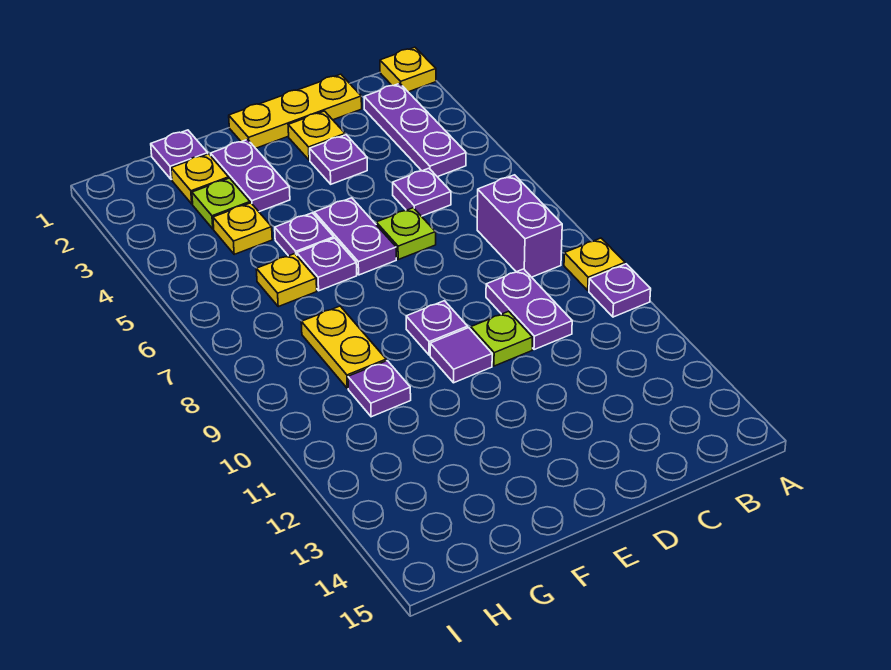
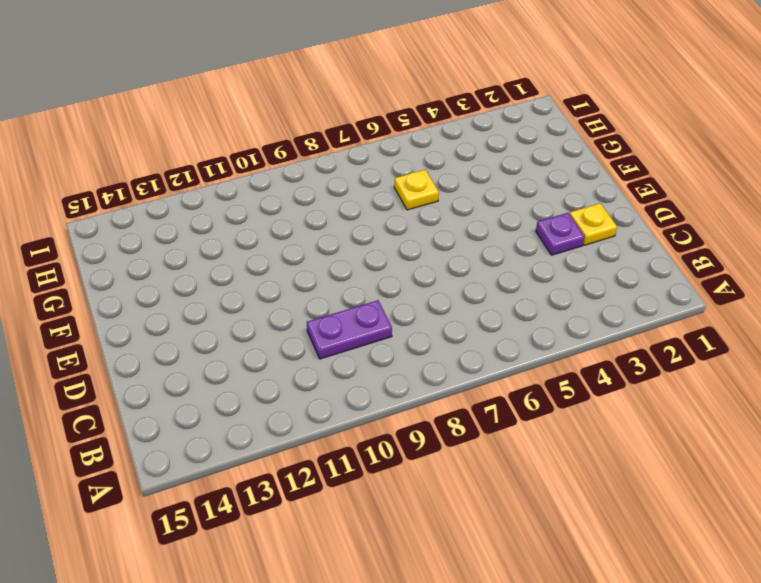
none -> yellow plate A1 level 1
none -> yellow plate A9 level 1
none -> purple plate A10 level 1

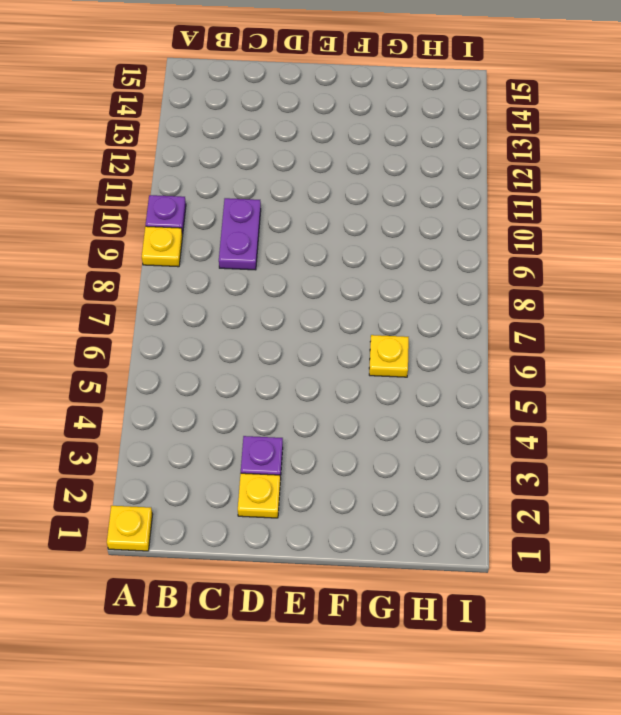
none -> purple plate B2:B4 level 1
none -> purple brick B7:B8 level 1
none -> yellow plate C1:E1 level 1

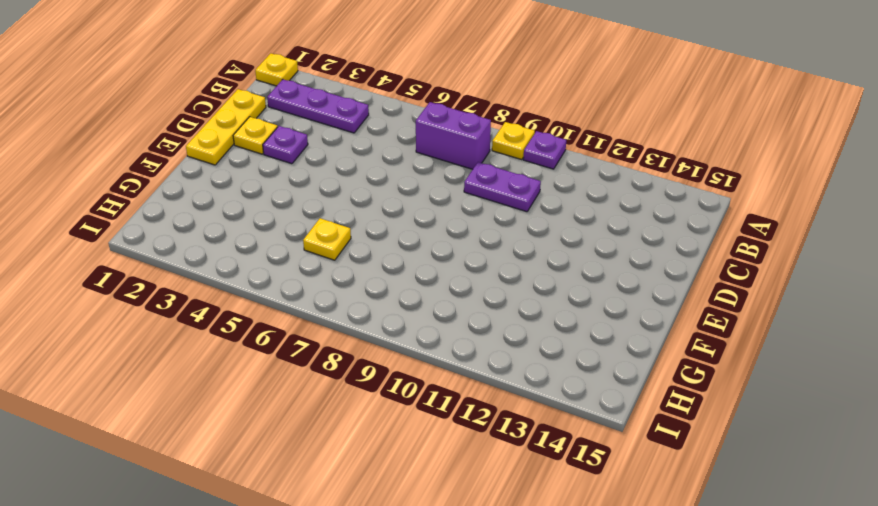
none -> purple plate C5 level 1
none -> lime plate D6 level 1
none -> lime plate D10 level 1

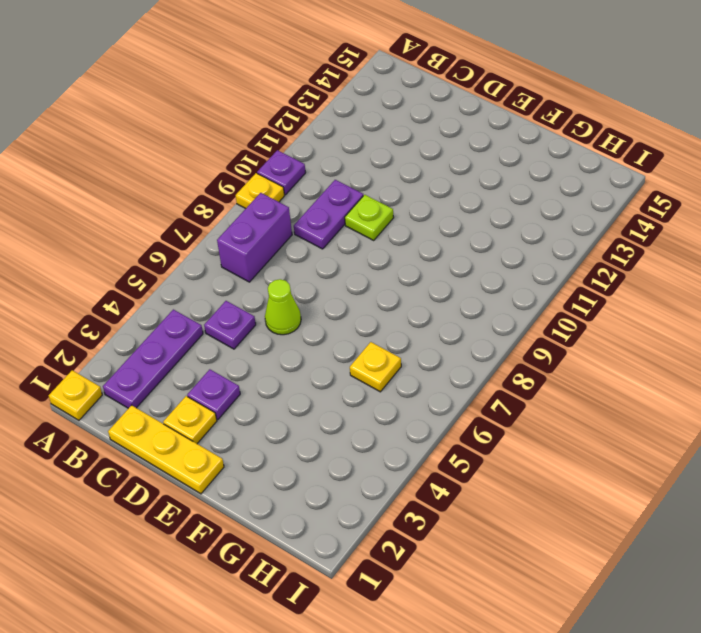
lime cone D6 level 1 -> lime plate D6 level 1
none -> purple plate E5:E6 level 1
none -> purple plate E9 level 1
none -> purple tile E10 level 1

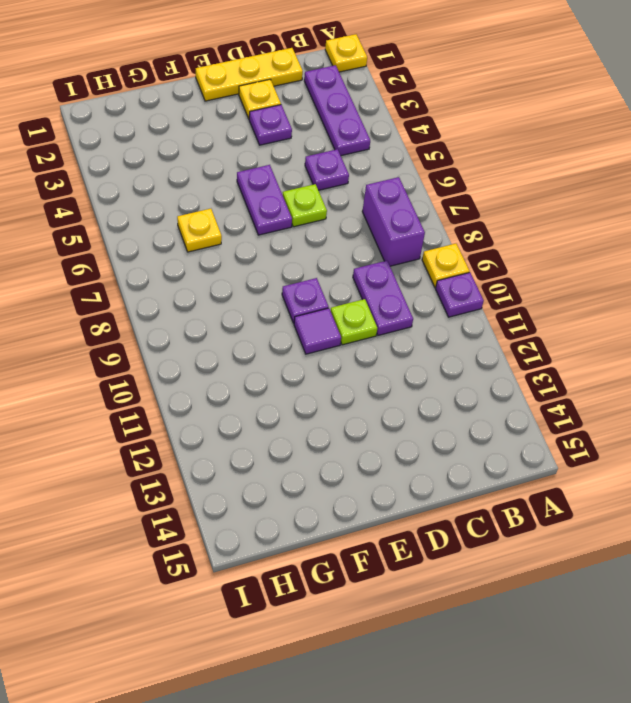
none -> purple plate F2:F3 level 1
none -> purple plate F5 level 1
none -> purple plate F6 level 1

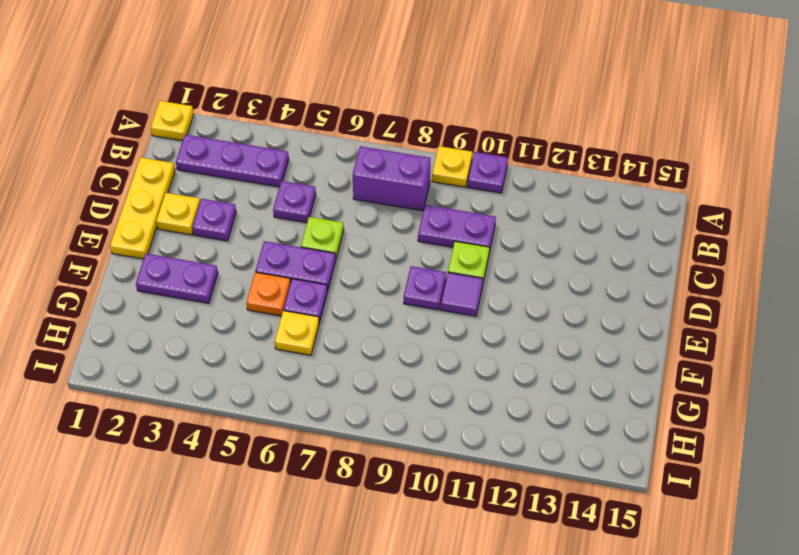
orange plate F5 level 1 -> purple plate F5 level 1
none -> purple plate G1 level 1
none -> yellow plate G2 level 1
none -> lime plate G3 level 1

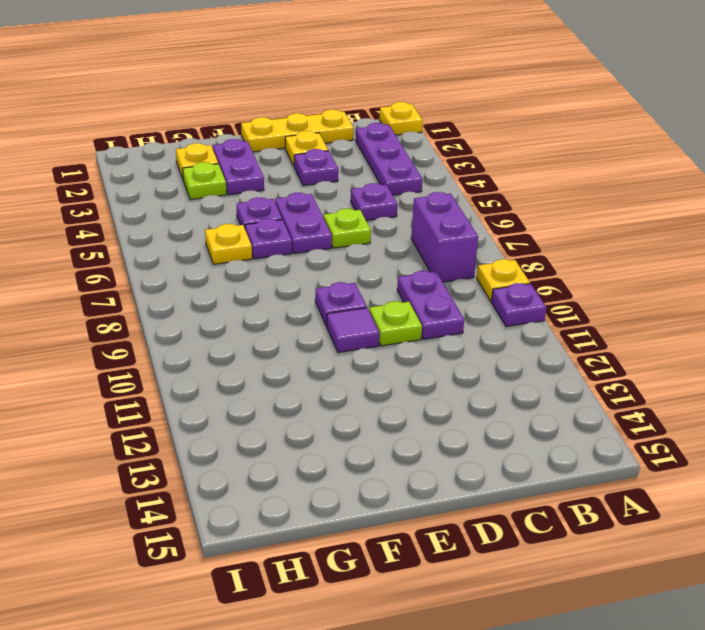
none -> purple plate G1 level 1
none -> yellow plate G4 level 1
none -> yellow plate G8:G9 level 1

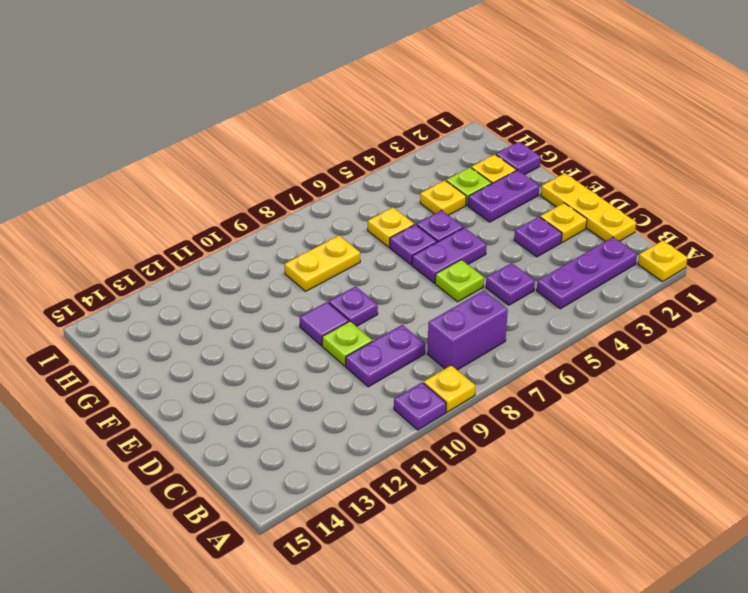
none -> purple plate G10 level 1

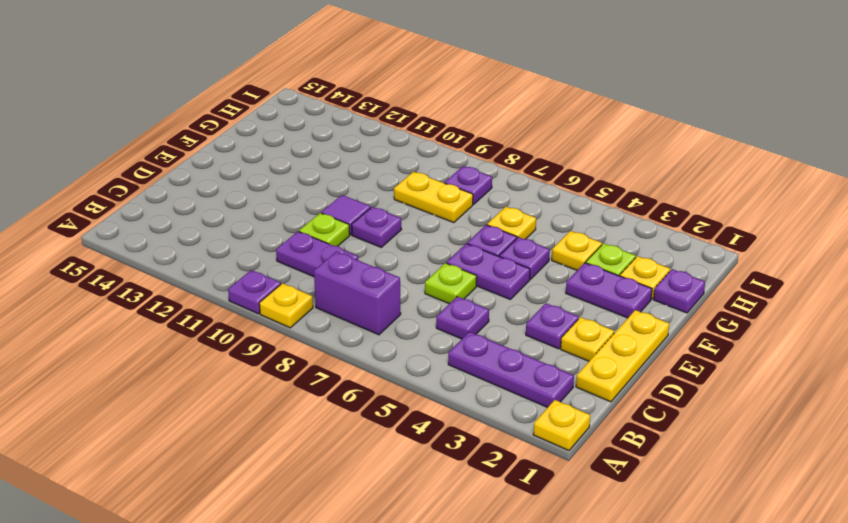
purple plate H8 level 1 -> purple plate G10 level 1

